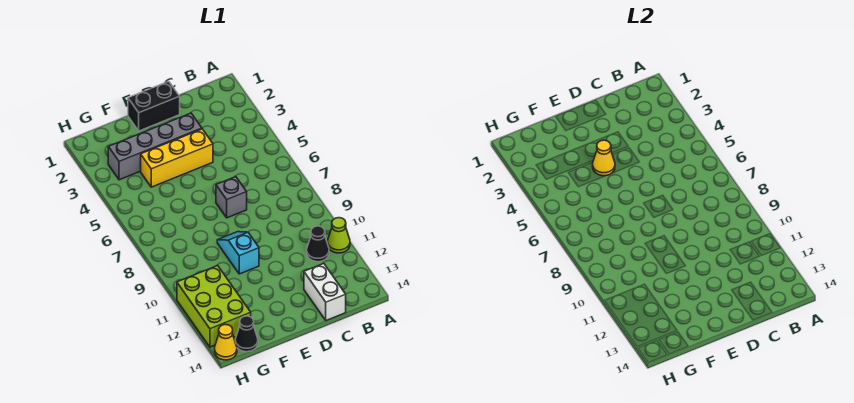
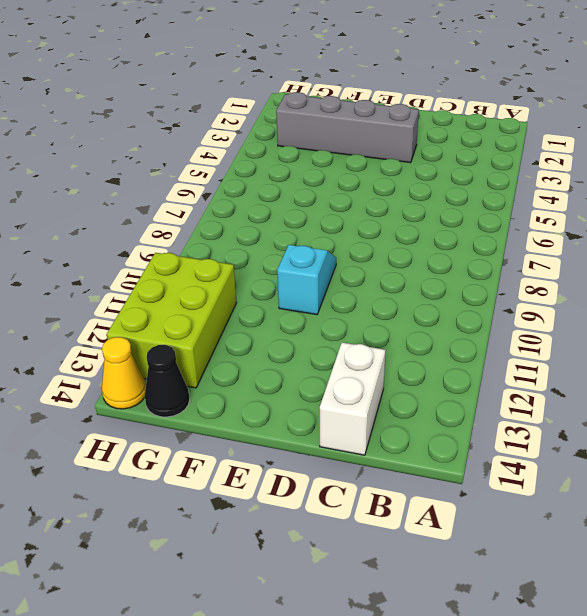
none -> lime cone A11 level 1
none -> black cone B11 level 1
none -> black brick D1:E1 level 1

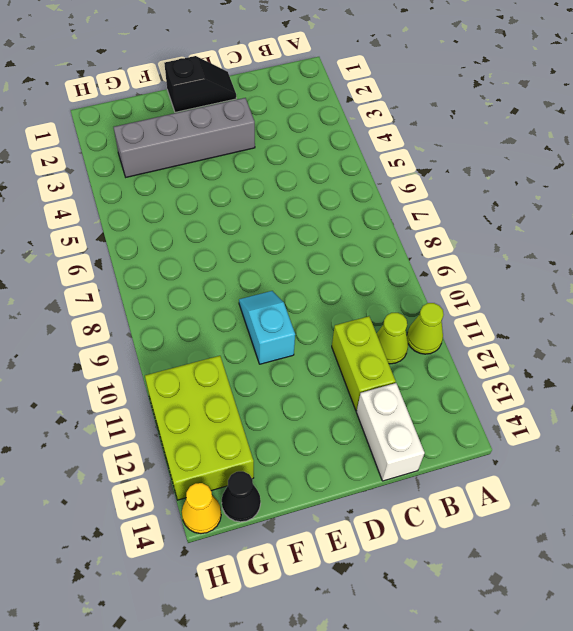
lime cone B11 level 1 -> black cone B11 level 1
lime brick C11:C12 level 1 -> none
black slope D1:E1 level 1 top E -> black brick D1:E1 level 1
none -> yellow brick D4:F4 level 1
none -> grey brick D7 level 1
none -> yellow cone E4 level 2

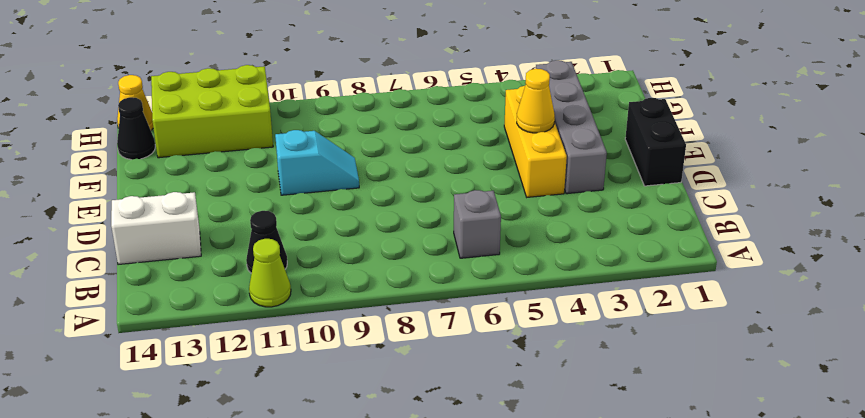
grey brick B6 level 1 -> grey brick D7 level 1

